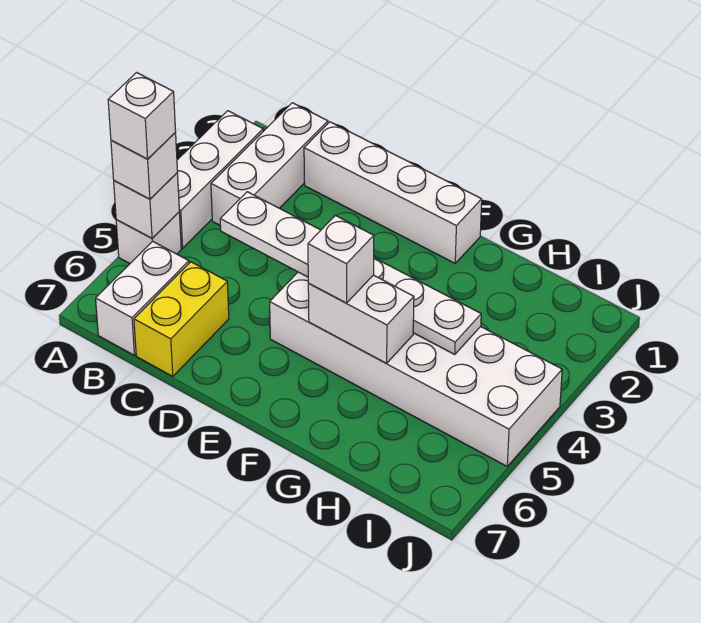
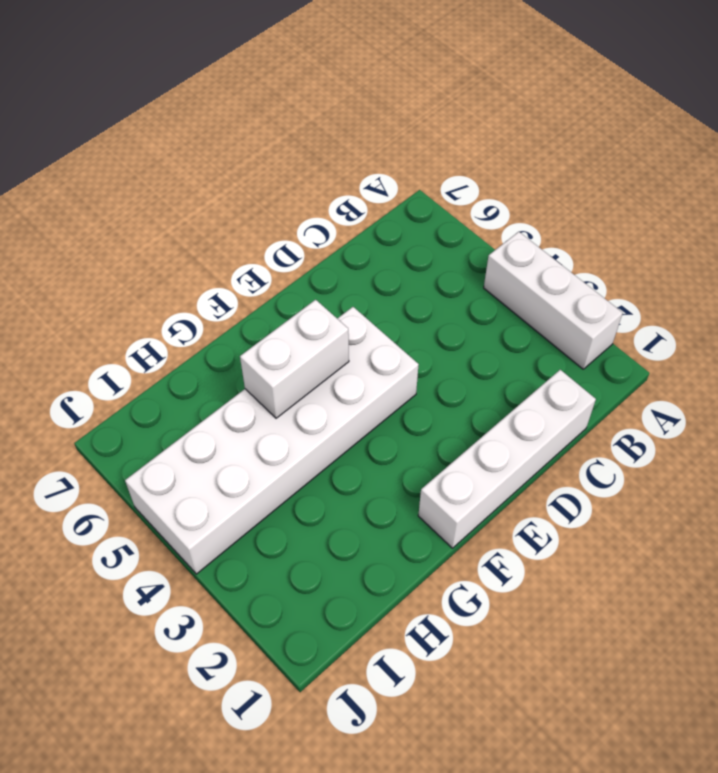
none -> white brick A5 level 1
none -> white brick B1:B3 level 1
none -> white brick B6:B7 level 1

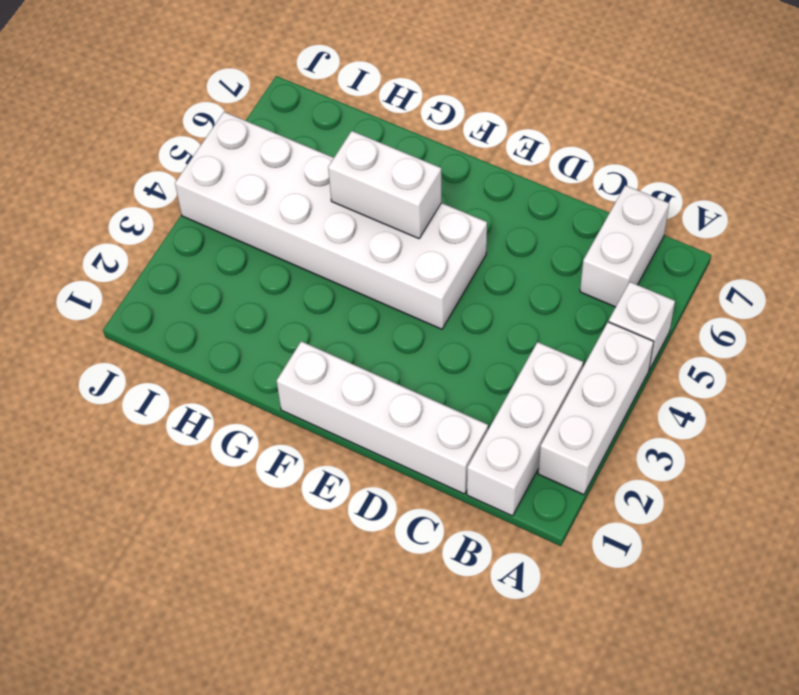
none -> yellow brick C6:C7 level 1
none -> white brick A5 level 2
none -> white plate C4:H4 level 2

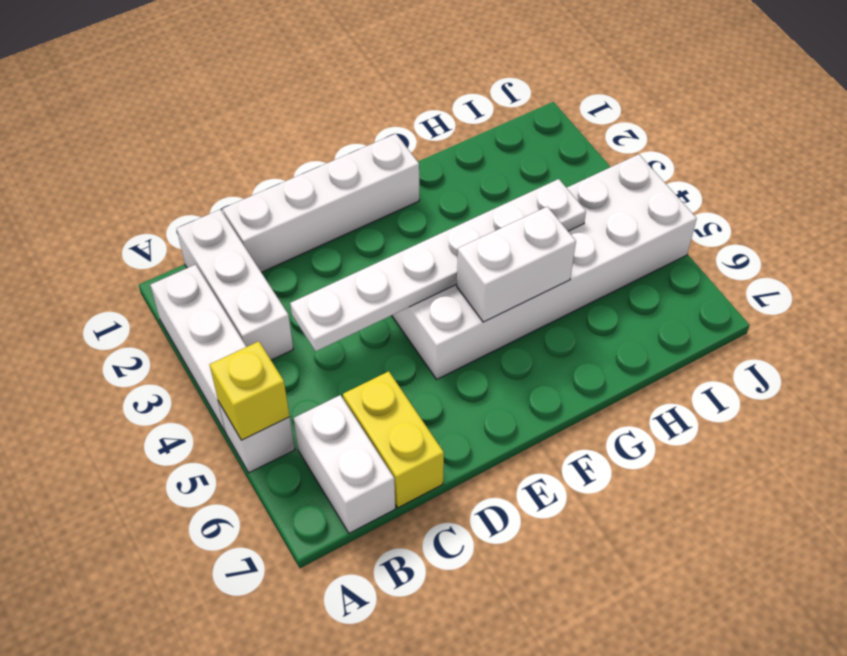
yellow brick A5 level 2 -> white brick A5 level 2
none -> white brick A5 level 3
none -> white brick F5 level 3
none -> white brick A5 level 4

